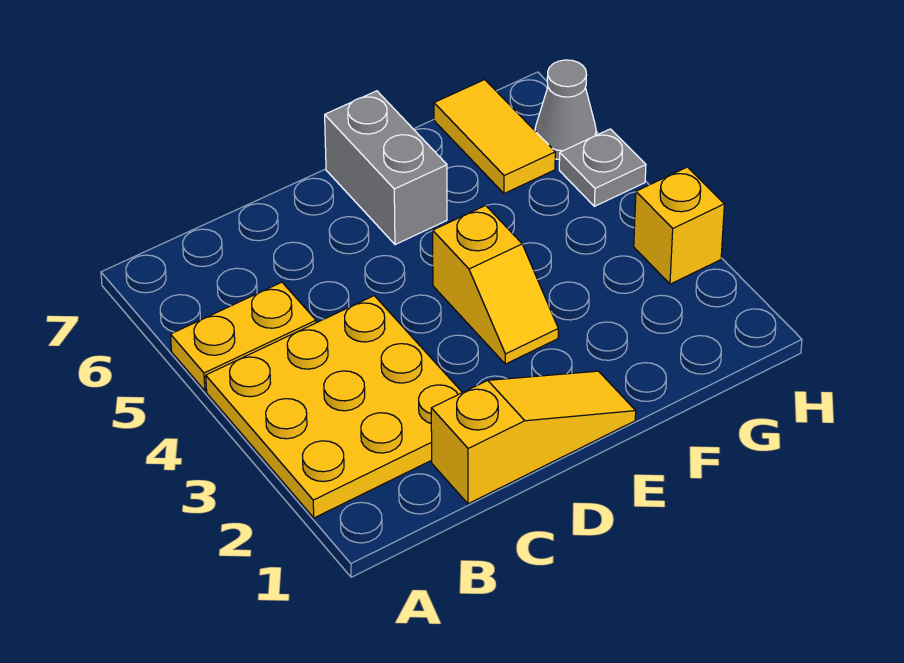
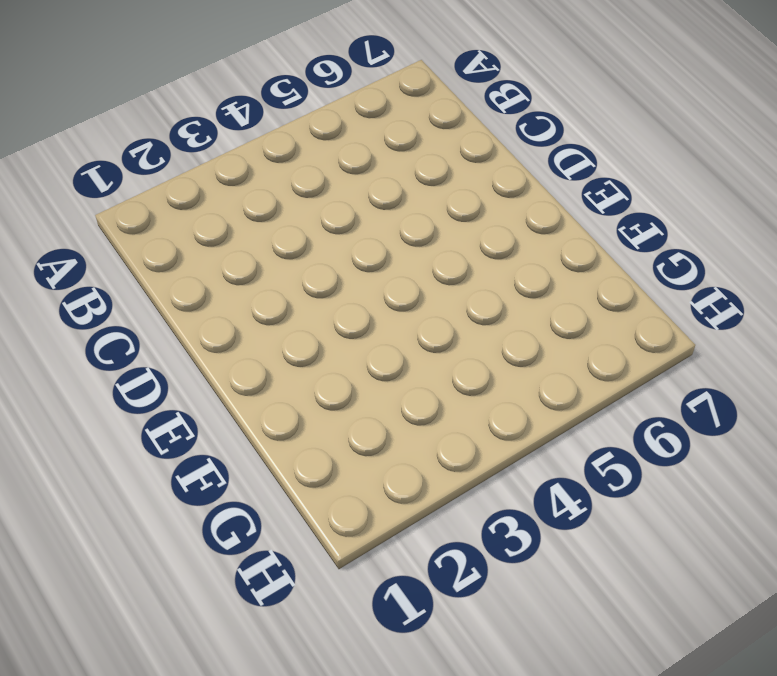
none -> yellow plate A2:C4 level 1
none -> yellow plate A5:B5 level 1

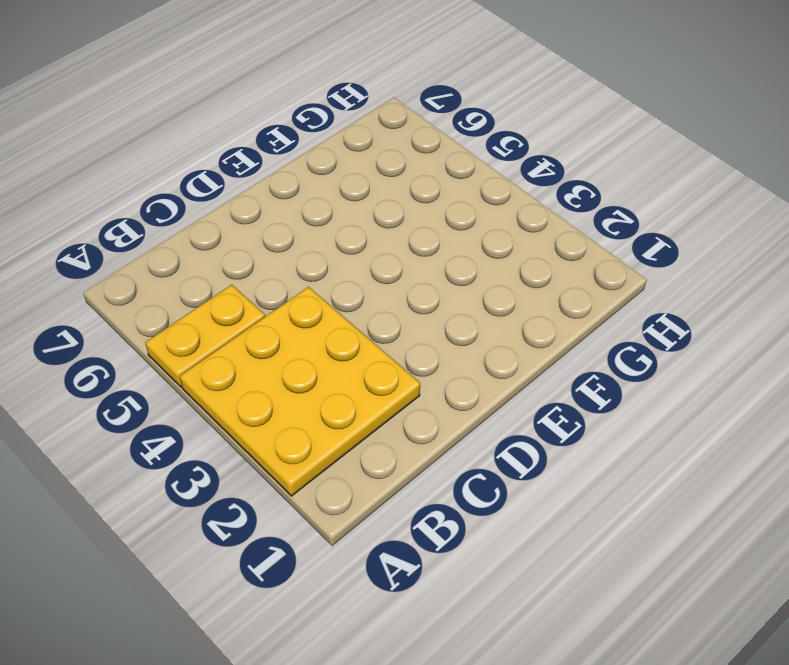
none -> yellow slope C1:E1 level 1 top C
none -> yellow slope E3:E4 level 1 top 4

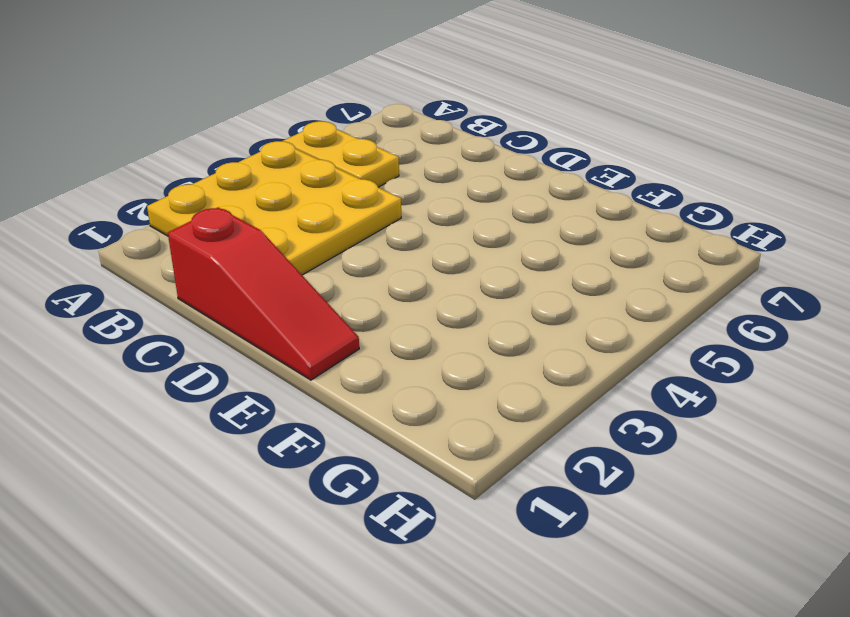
red slope C1:E1 level 1 top C -> yellow slope C1:E1 level 1 top C
none -> yellow slope E3:E4 level 1 top 4
none -> grey brick E6:E7 level 1

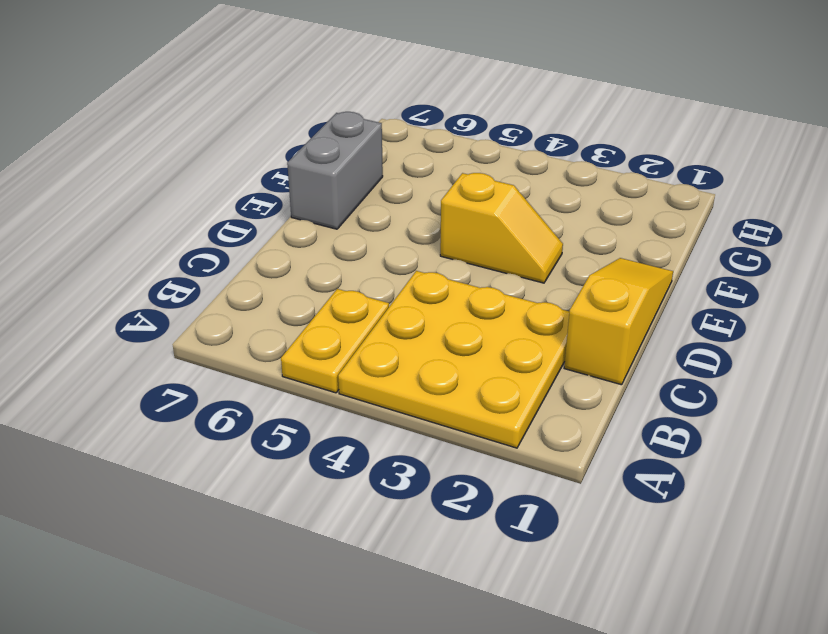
grey brick E7:F7 level 1 -> grey brick E6:E7 level 1
none -> yellow tile G6:G7 level 1
none -> yellow brick H3 level 1

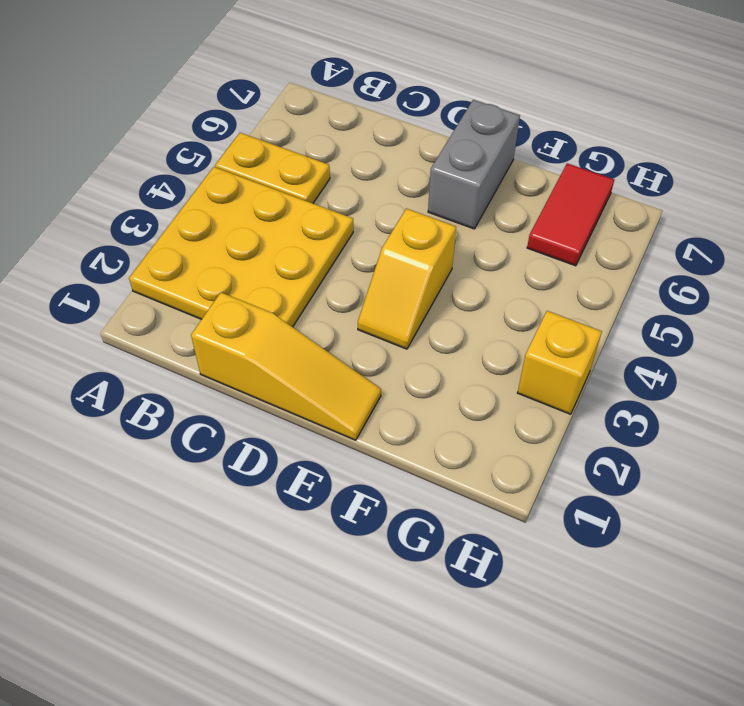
red tile G6:G7 level 1 -> yellow tile G6:G7 level 1
none -> grey plate H5 level 1
none -> grey cone H6 level 1

